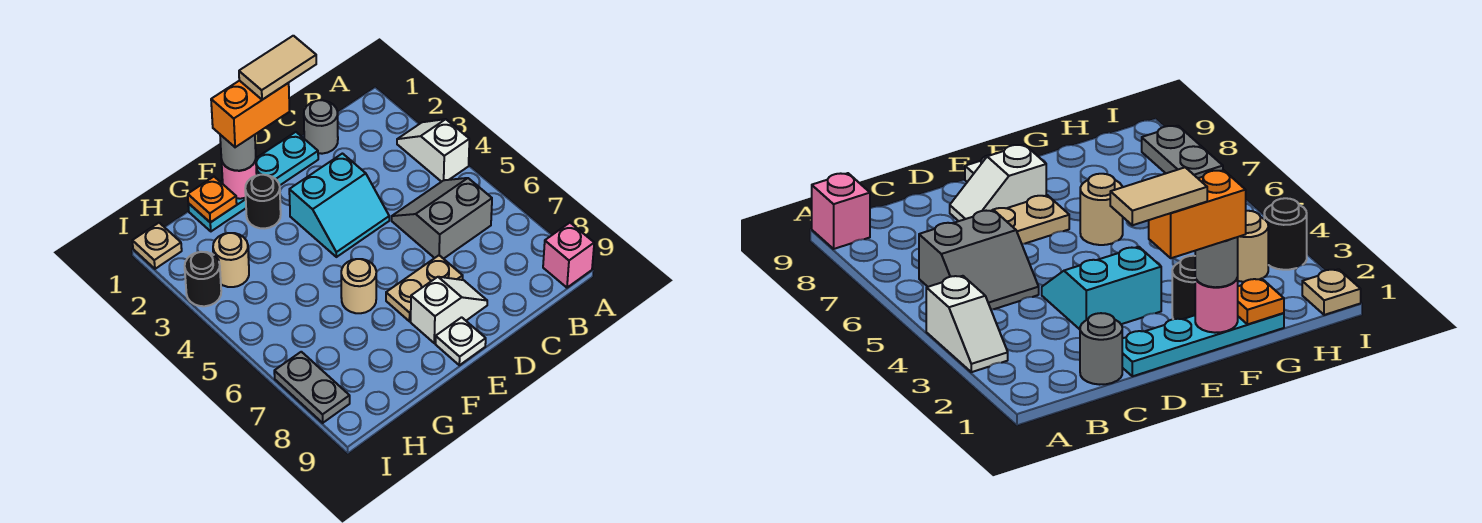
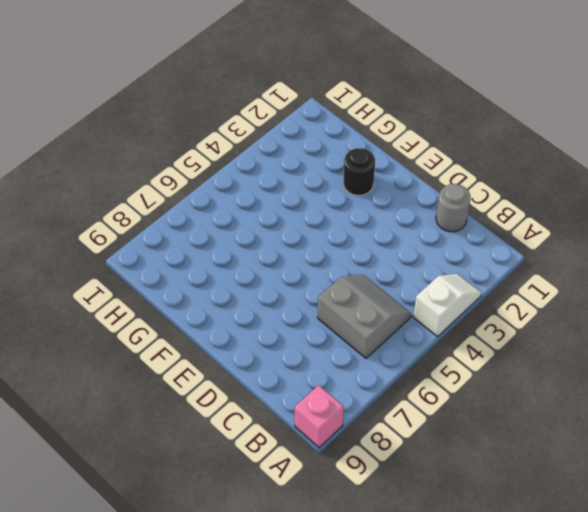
none -> cyan plate D1:G1 level 1
none -> cyan slope D3:E4 level 1 top 3
none -> tan plate D7:E7 level 1

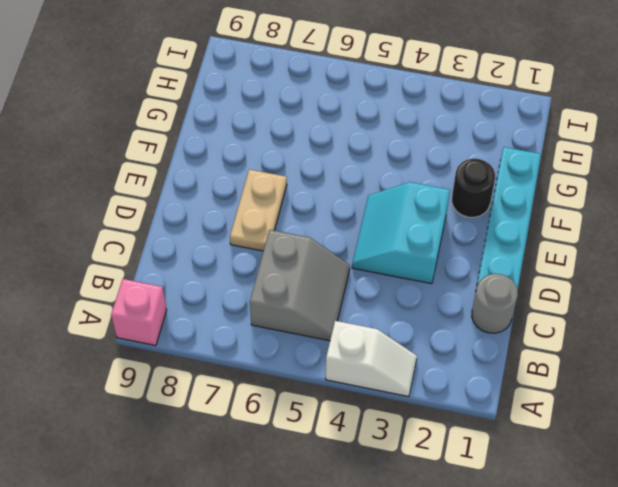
none -> white slope D8:E8 level 1 top E
none -> white plate E9 level 1
none -> tan round brick F6 level 1

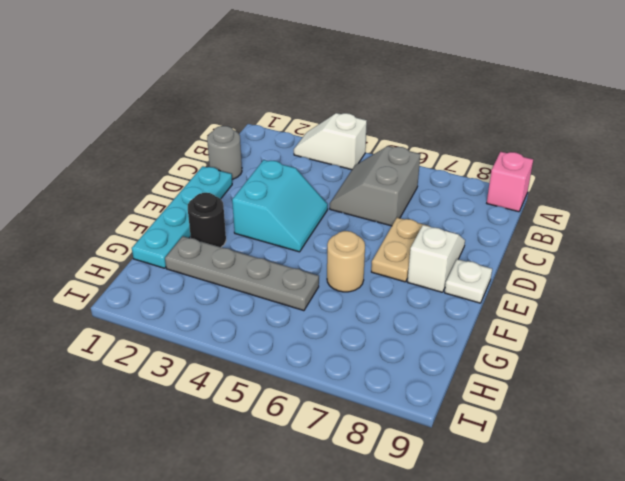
grey plate G2:G5 level 1 -> none
none -> tan round brick H3 level 1
none -> tan plate I1 level 1
none -> black round brick I3 level 1

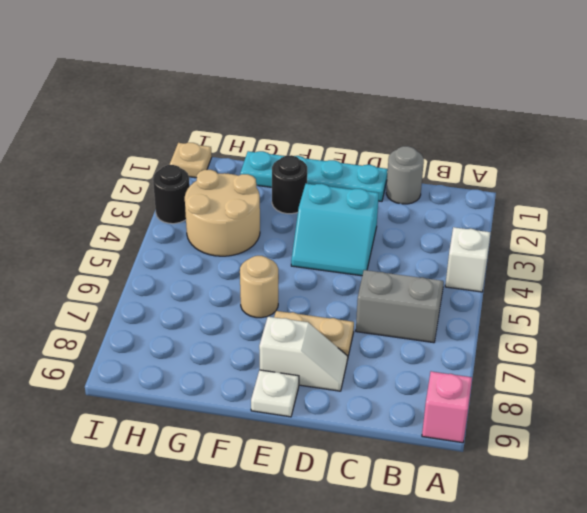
tan round brick G3:H4 level 1 -> tan round brick H3 level 1
none -> grey plate I7:I8 level 1
none -> pink round brick F1 level 2
none -> orange plate G1 level 2

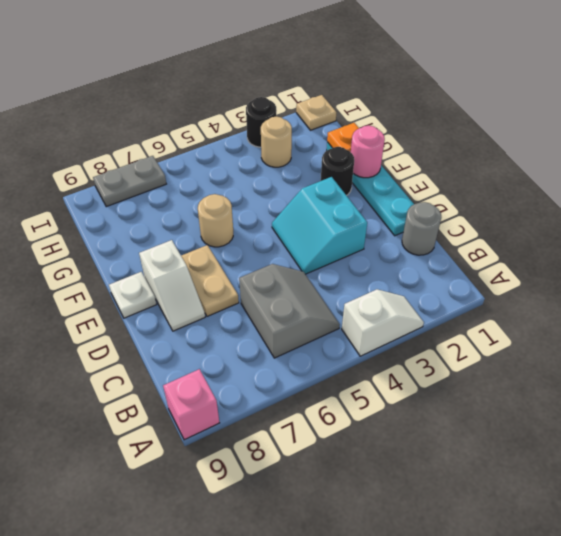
none -> grey round brick F1 level 3
none -> orange brick E1:F1 level 4
none -> tan tile D1:E1 level 5

